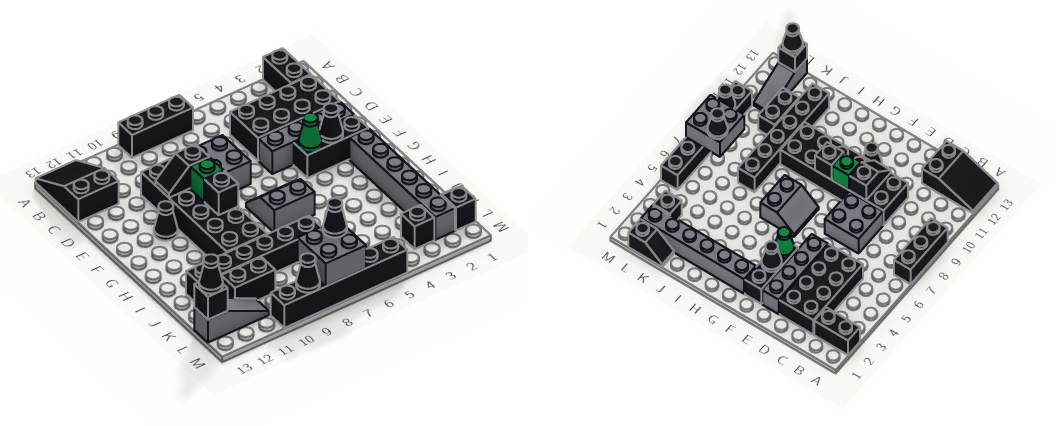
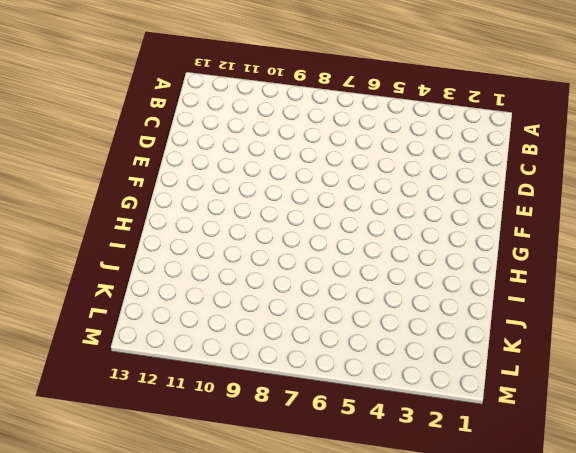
none -> black brick A2:B2 level 1
none -> black brick A7:A9 level 1
none -> black slope A12:C13 level 1 top C

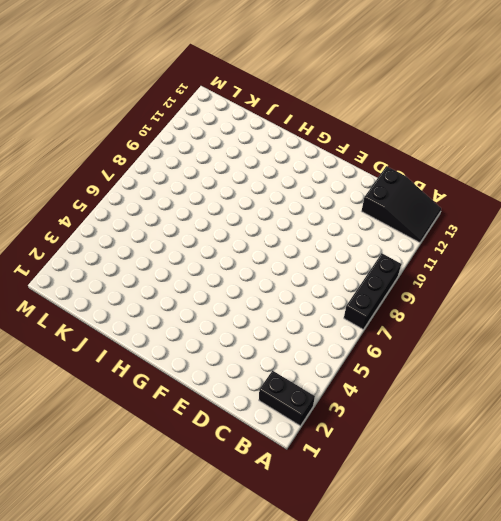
none -> black brick C2:D5 level 1
none -> grey brick D7:E8 level 1
none -> black brick D9:I10 level 1

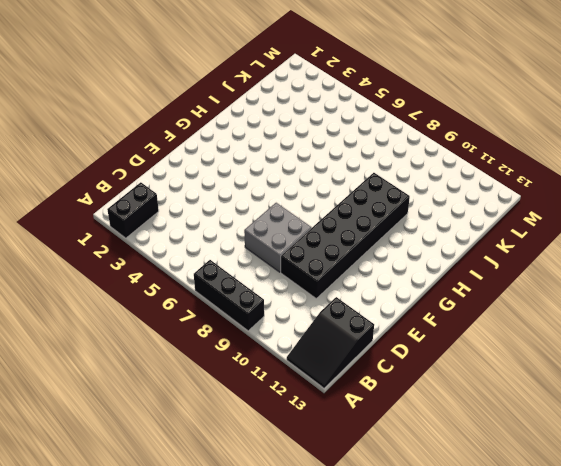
none -> black brick C2:D5 level 1
none -> grey brick E2:E5 level 1
none -> black brick F2:F4 level 1

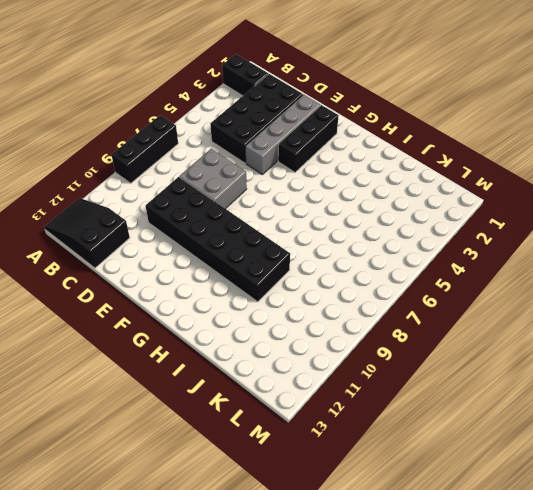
none -> black cone F11 level 1
none -> grey brick G2:L2 level 1
none -> grey slope G6:H7 level 1 top H

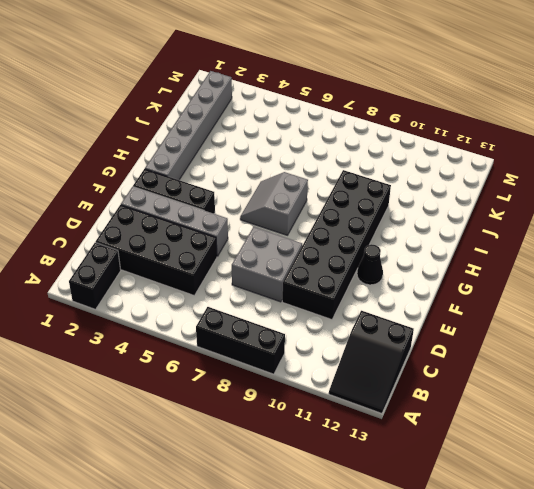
grey slope G6:H7 level 1 top 7 -> grey slope G6:H7 level 1 top H
none -> black brick J7:J12 level 1
none -> black slope K1:L1 level 1 top L
none -> black brick K10:K11 level 1

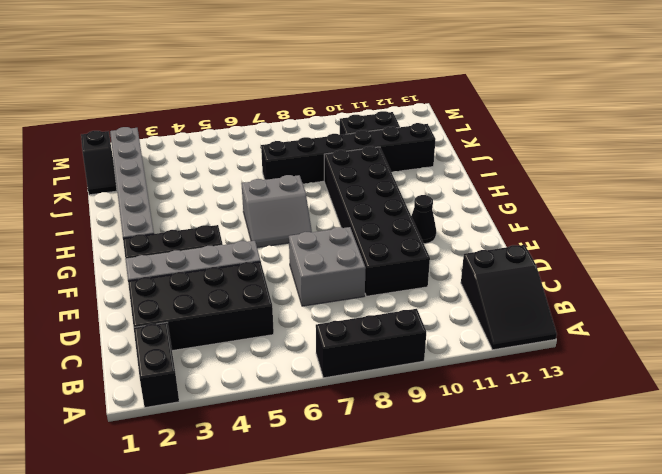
none -> black brick L3 level 1
none -> grey slope L11:L13 level 1 top 13
none -> black brick M5:M10 level 1

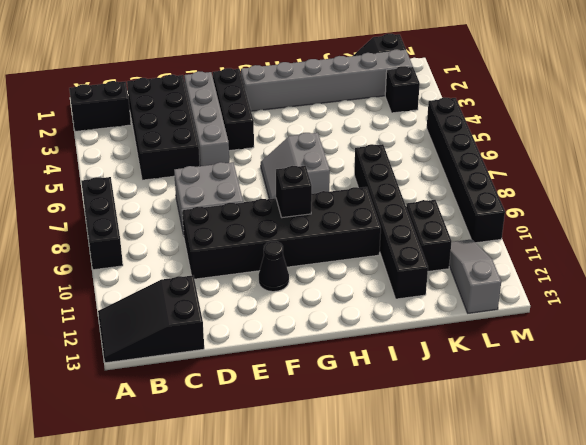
none -> black slope E9:E10 level 2 top 9
none -> black cone F3 level 2
none -> green cone F4 level 2

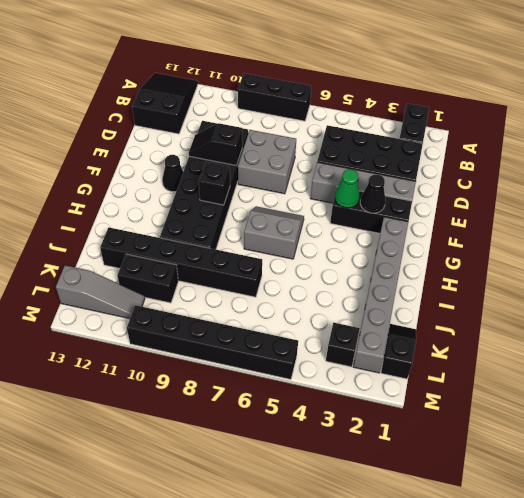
none -> green brick F9 level 2
none -> grey brick L7:M8 level 2
none -> black brick L13 level 2

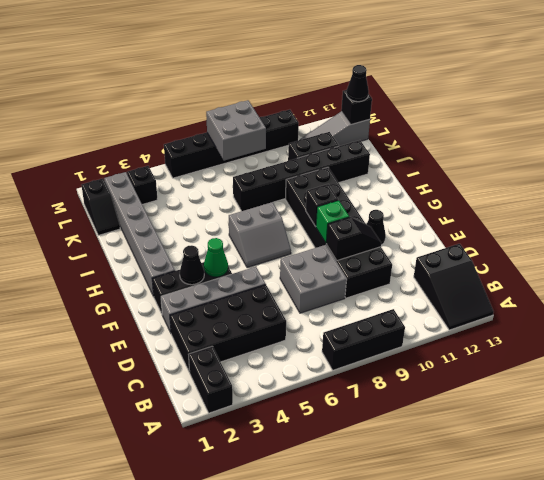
none -> black cone M9 level 2
none -> black cone L7 level 3

